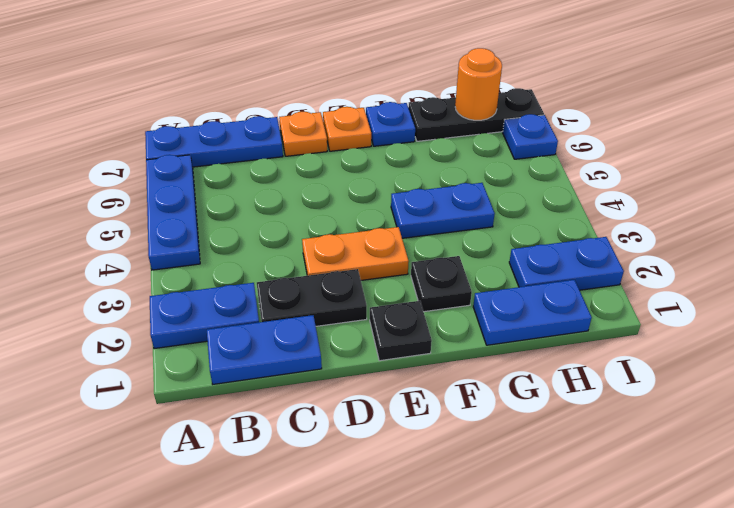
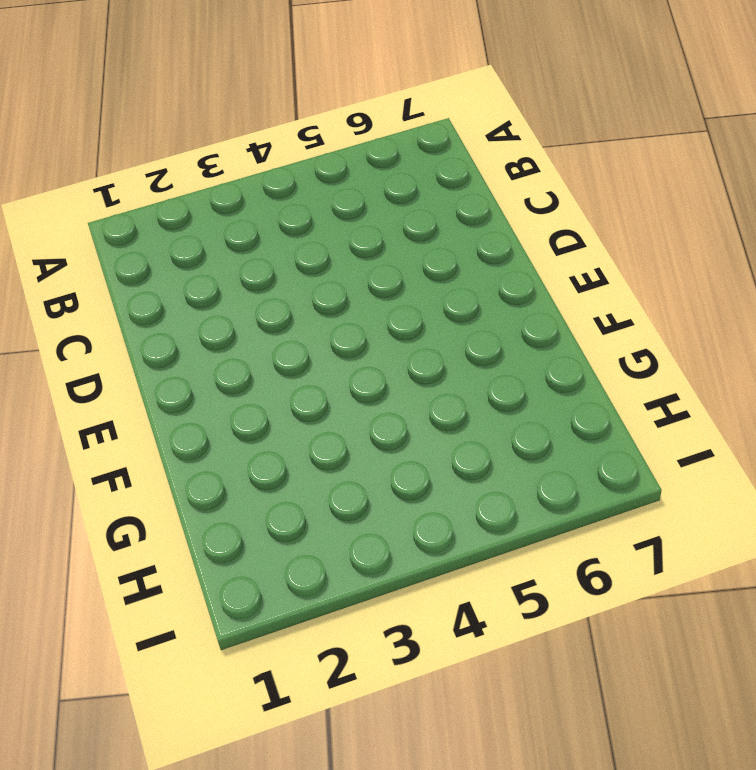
none -> blue plate A2:B2 level 1
none -> blue plate A4:A6 level 1
none -> blue plate A7:C7 level 1

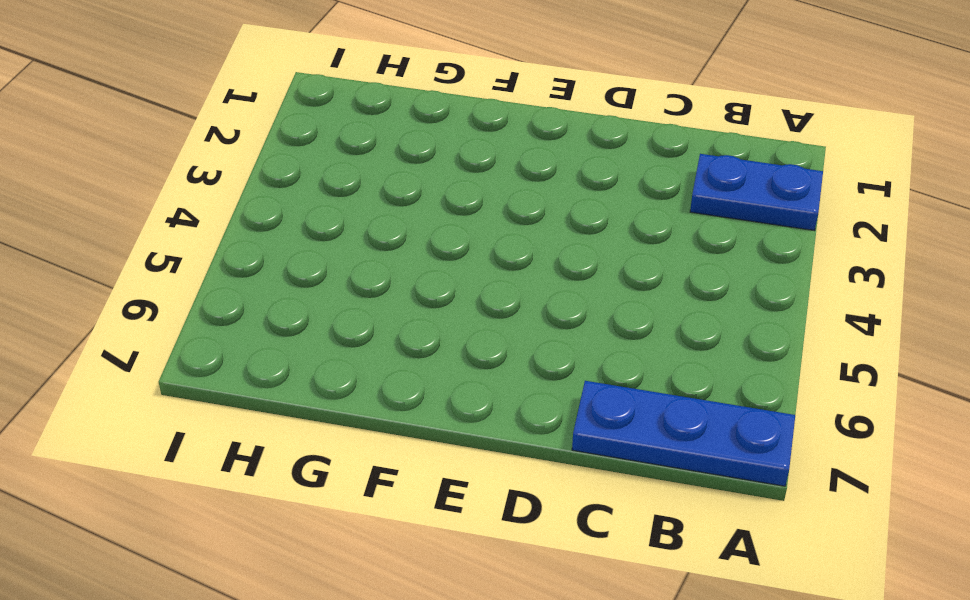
none -> blue plate A4:A6 level 1
none -> blue plate B1:C1 level 1
none -> black plate C2:D2 level 1

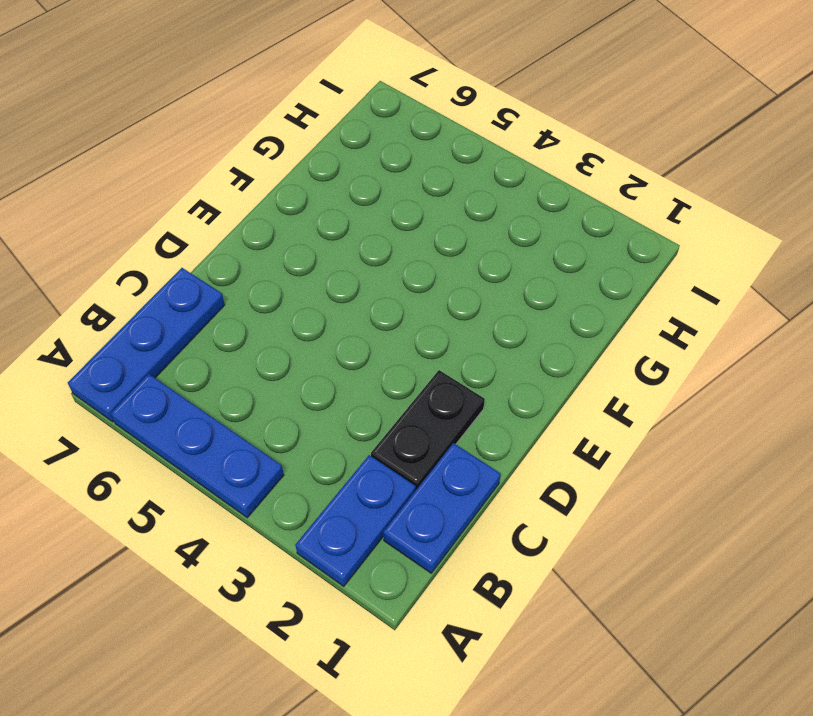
none -> orange plate D3:E3 level 1
none -> orange plate D7 level 1
none -> black plate E1 level 1

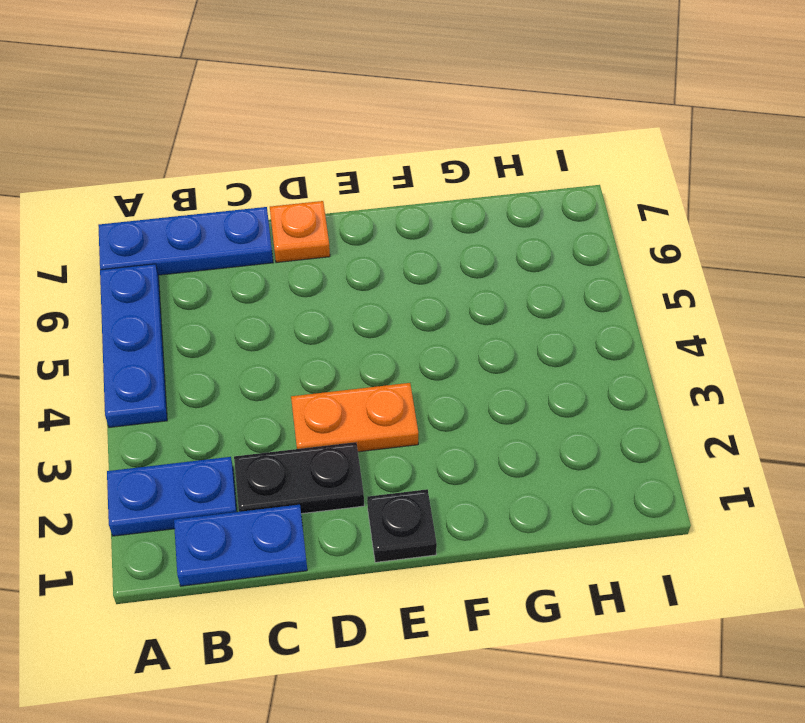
none -> orange plate E7 level 1
none -> black plate F2 level 1
none -> blue plate F4:G4 level 1

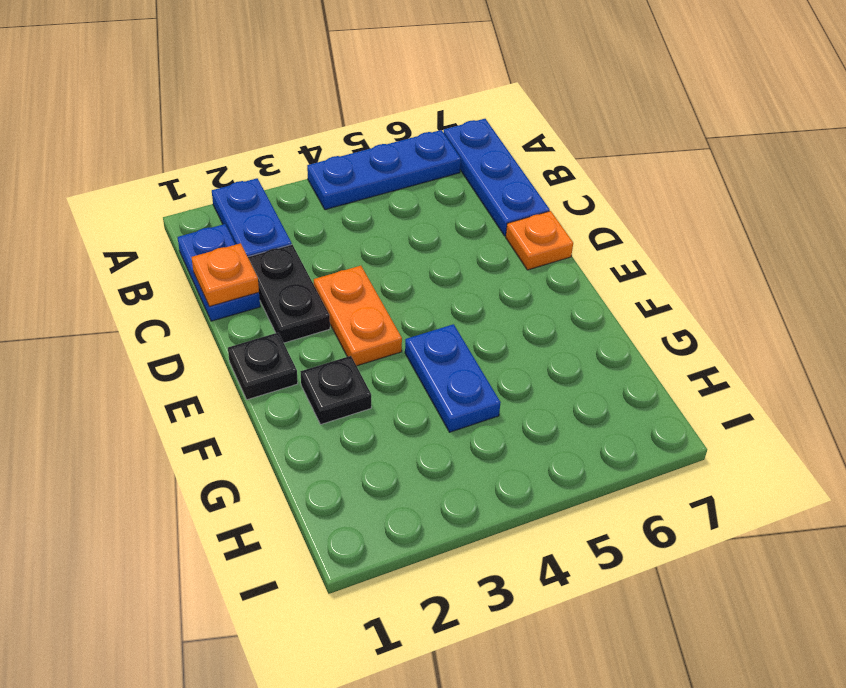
orange plate C1 level 2 -> orange plate E7 level 1
none -> blue plate F7 level 1
none -> blue plate G1:H1 level 1
none -> black plate G7:I7 level 1

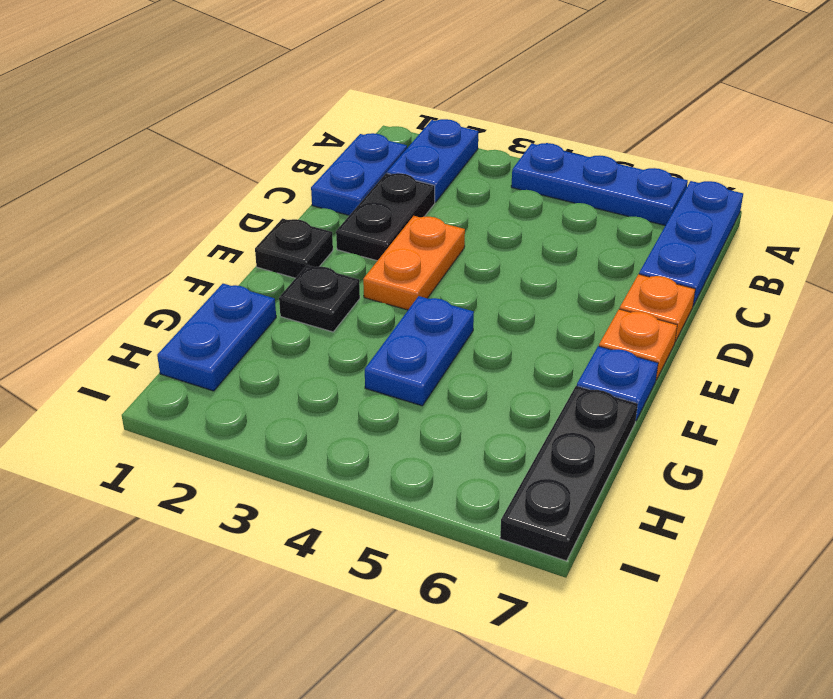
none -> blue plate H2:I2 level 1
none -> blue plate I6 level 1
none -> orange round brick H7 level 2

